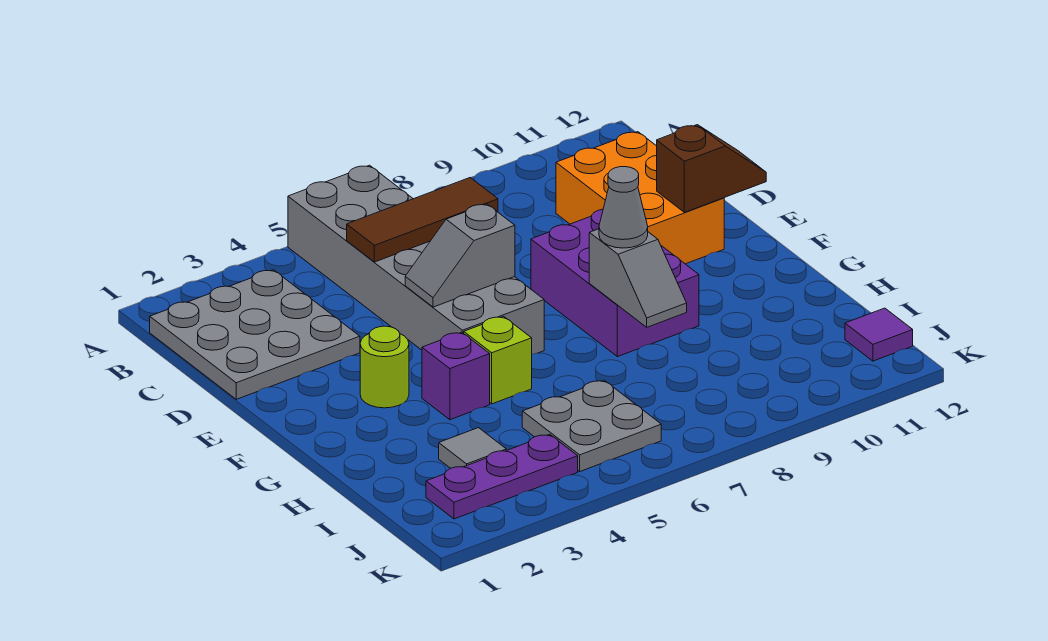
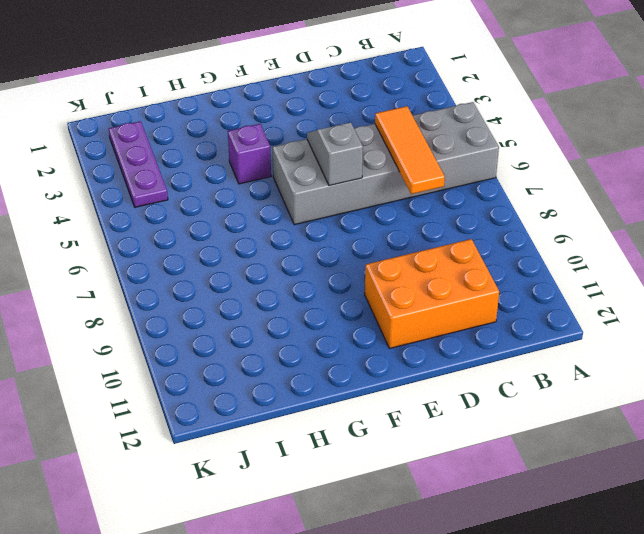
orange tile C5:C7 level 2 -> brown tile C5:C7 level 2
none -> grey plate B1:D3 level 1
none -> purple brick E8:G9 level 1
none -> lime round brick F3 level 1

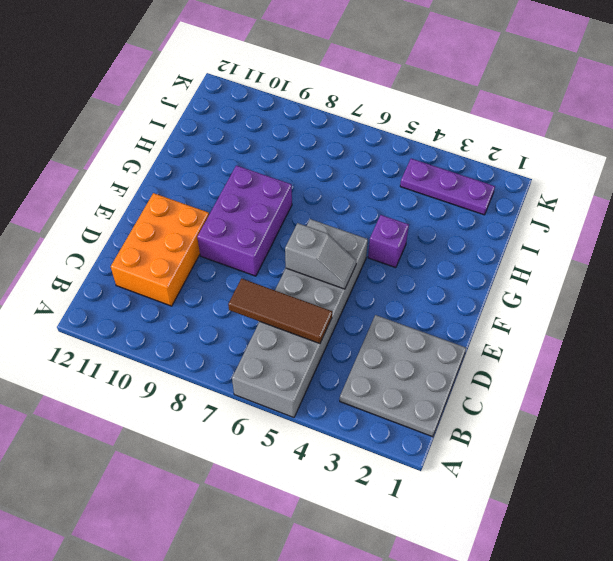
none -> lime round brick F3 level 1
none -> lime brick G5 level 1
none -> grey tile I3 level 1

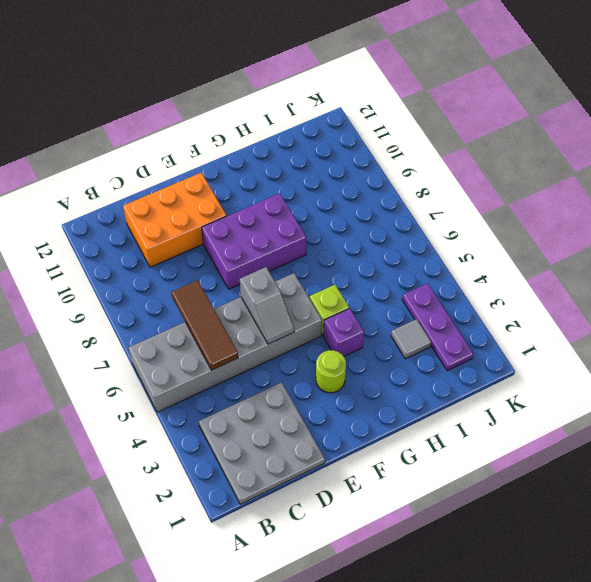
none -> grey plate I5:J6 level 1
none -> purple tile J12 level 1
none -> brown slope E11:E12 level 2 top 11

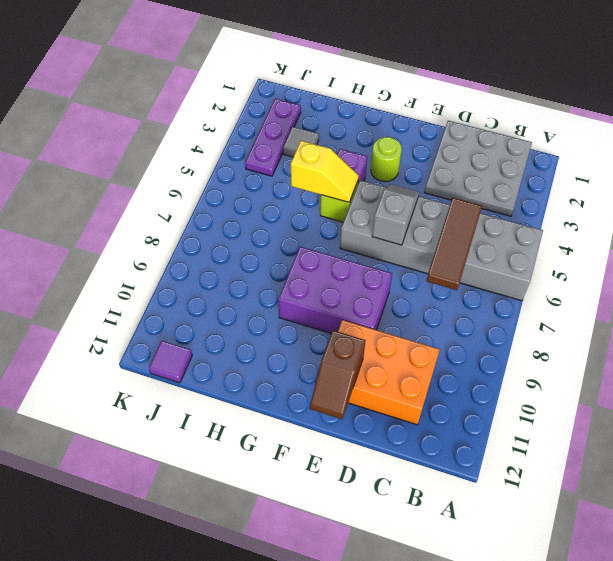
yellow slope G5:H5 level 2 top H -> none
none -> grey plate I5:J6 level 1
none -> grey slope G8:H8 level 2 top G
none -> grey cone G8 level 3

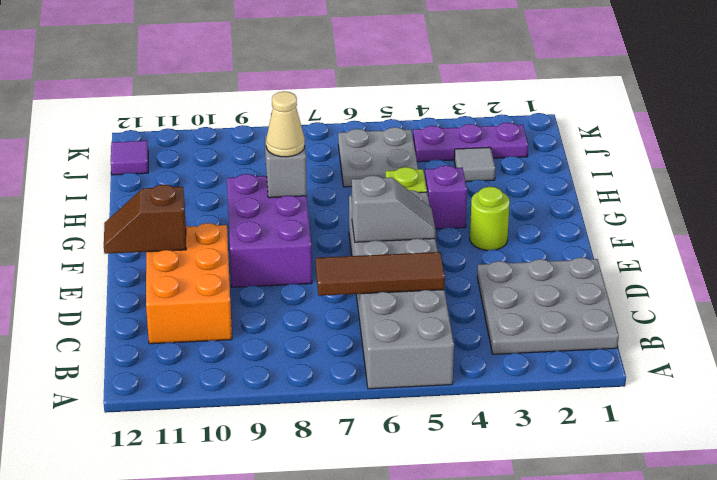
tan cone G8 level 3 -> grey cone G8 level 3

